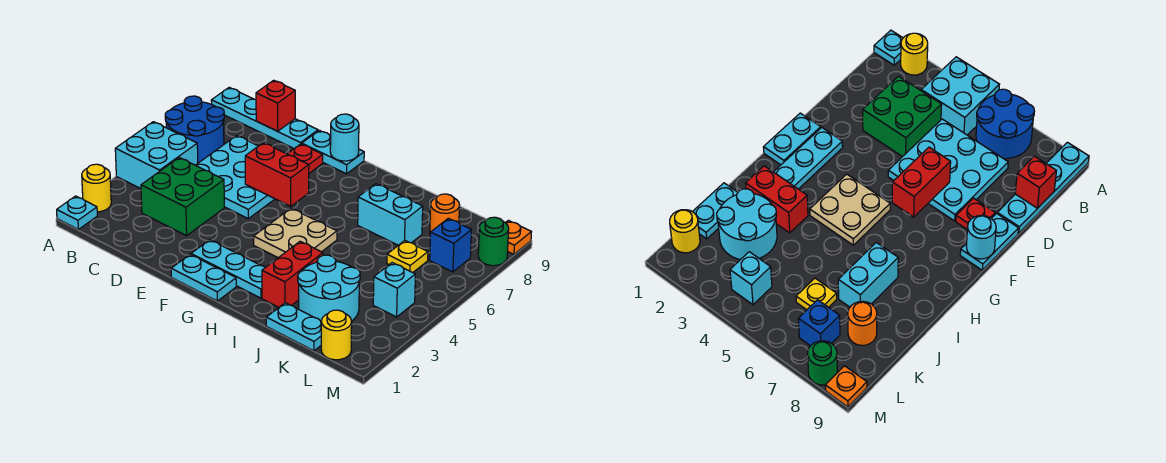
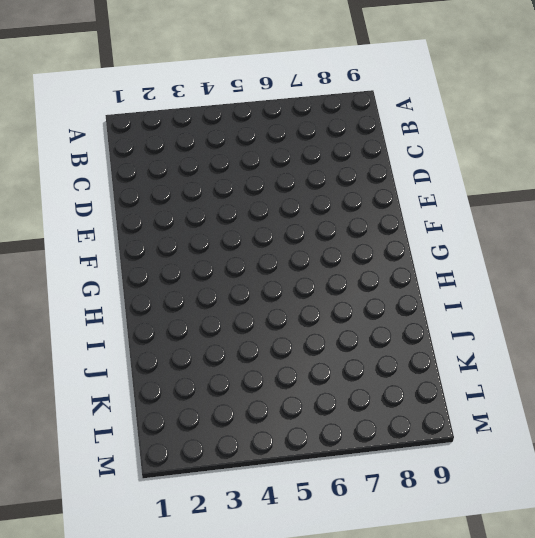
none -> cyan plate A1 level 1
none -> yellow round brick A2 level 1
none -> cyan brick A4:B5 level 1

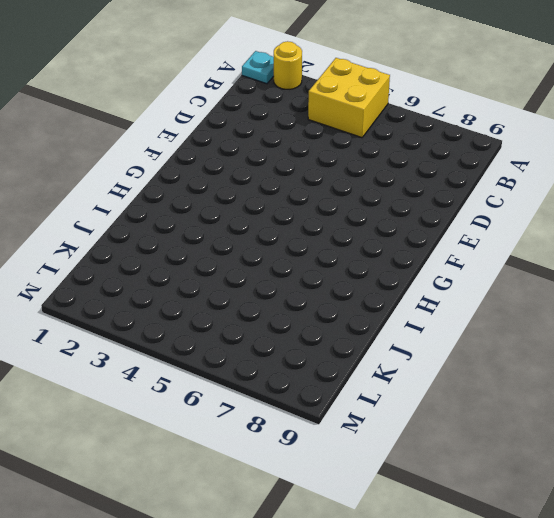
yellow brick A4:B5 level 1 -> cyan brick A4:B5 level 1
none -> blue round brick A6:B7 level 1
none -> cyan plate A9:D9 level 1
none -> green brick C3:D4 level 1

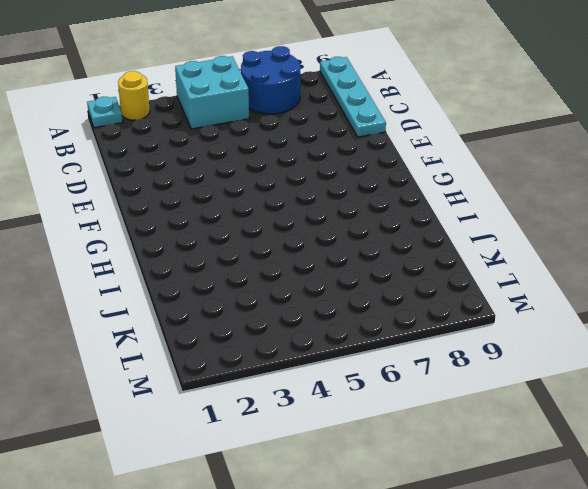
none -> green brick C3:D4 level 1
none -> cyan plate C5:E7 level 1
none -> red plate E8 level 1

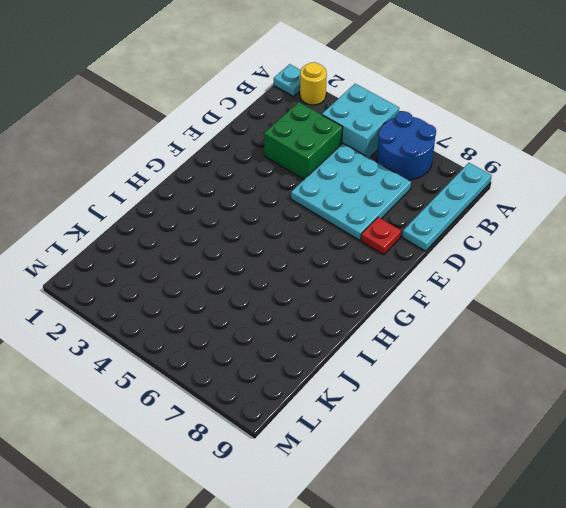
none -> cyan plate E9:F9 level 1
none -> cyan plate F1:G1 level 1
none -> cyan plate F2:H2 level 1

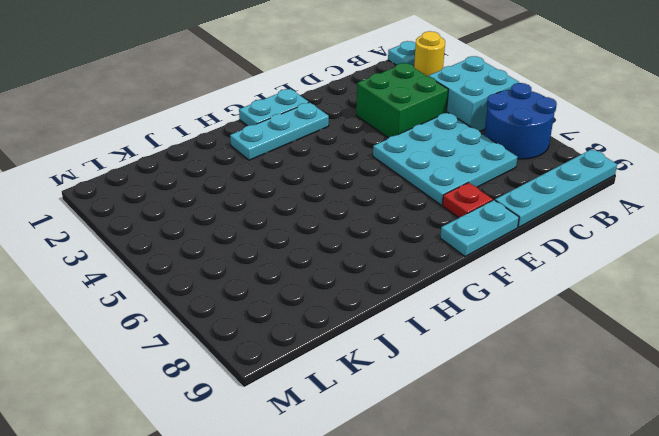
none -> tan plate G4:H5 level 1
none -> red brick I2:I3 level 1
none -> cyan brick I7:J7 level 1

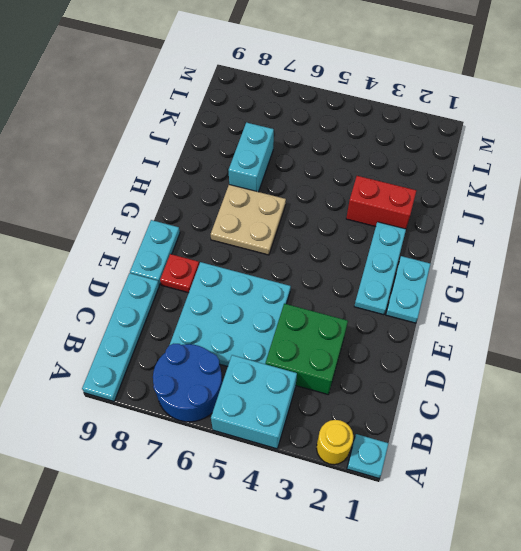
tan plate G6:H7 level 1 -> tan plate G4:H5 level 1
none -> cyan plate J1:K1 level 1
none -> cyan round brick J2:K3 level 1
none -> yellow plate K6 level 1

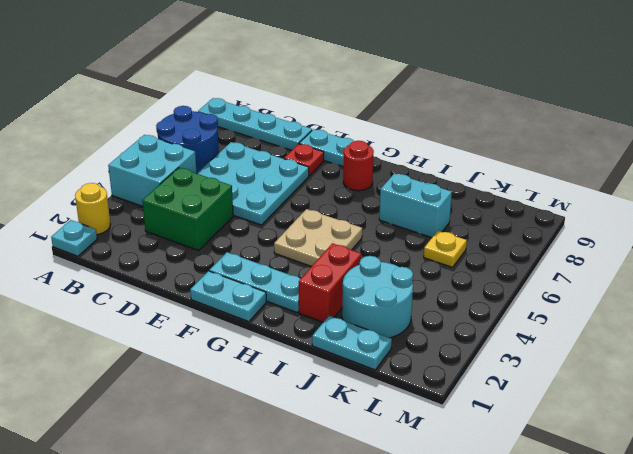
red round brick G8 level 1 -> none
none -> orange round brick K8 level 1
none -> yellow round brick L1 level 1
none -> cyan brick L4 level 1

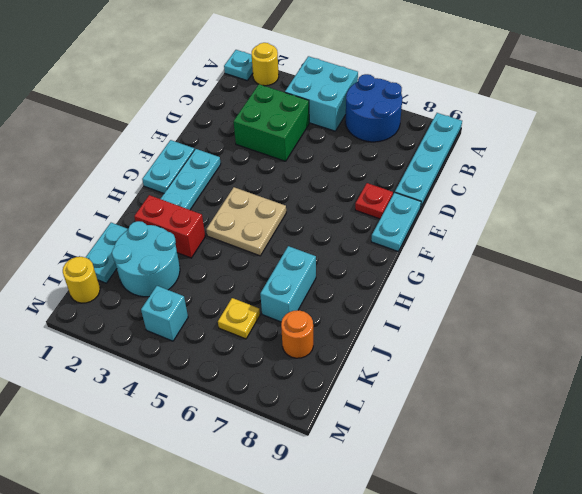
none -> cyan plate C5:E7 level 1
none -> blue brick L7 level 1
none -> green round brick M8 level 1

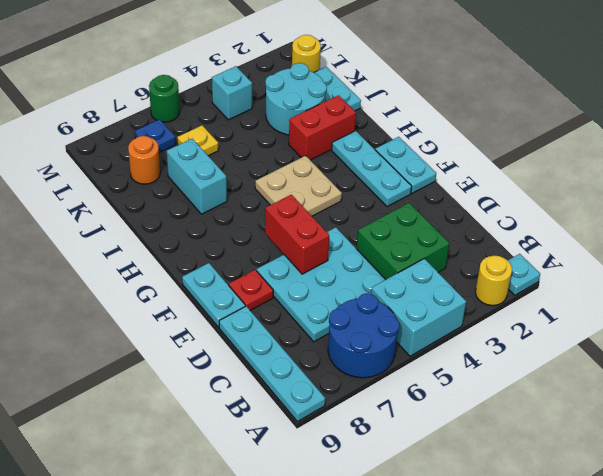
blue plate L7 level 1 -> blue brick L7 level 1
green round brick M6 level 1 -> green round brick M8 level 1
none -> orange plate M9 level 1
none -> red brick C9 level 2
none -> cyan round brick F9 level 2

